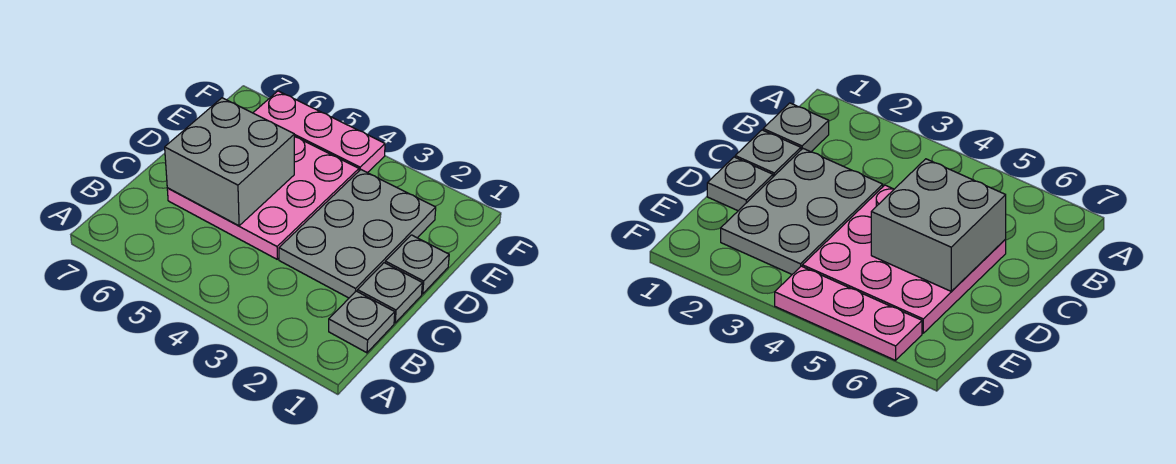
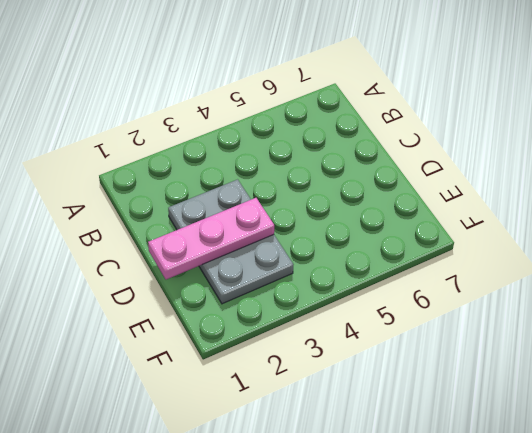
pink plate D1:D3 level 2 -> pink plate F4:F6 level 1
none -> grey plate B1 level 1
none -> grey plate C1 level 1

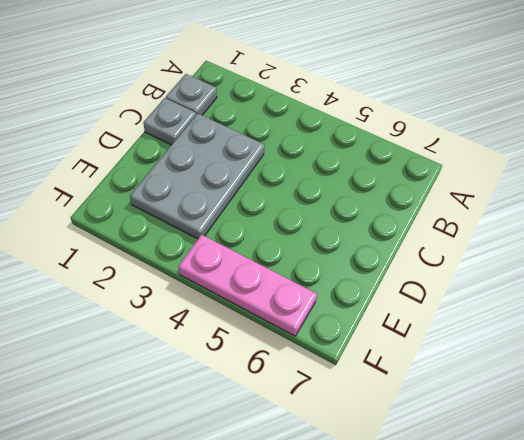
none -> pink plate C4:E6 level 1
none -> grey plate D1 level 1

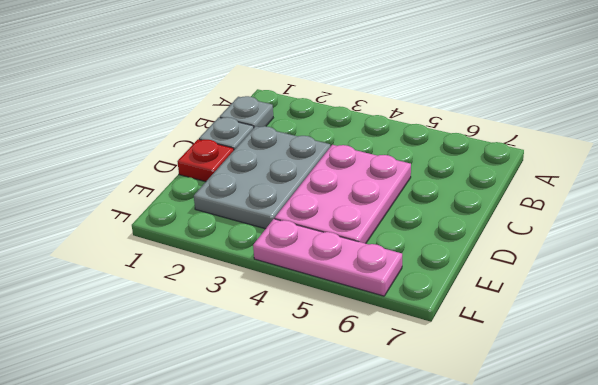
pink plate C4:E5 level 1 -> pink plate C4:E6 level 1
red plate D1 level 1 -> grey plate D1 level 1
none -> grey brick C5:D6 level 2

